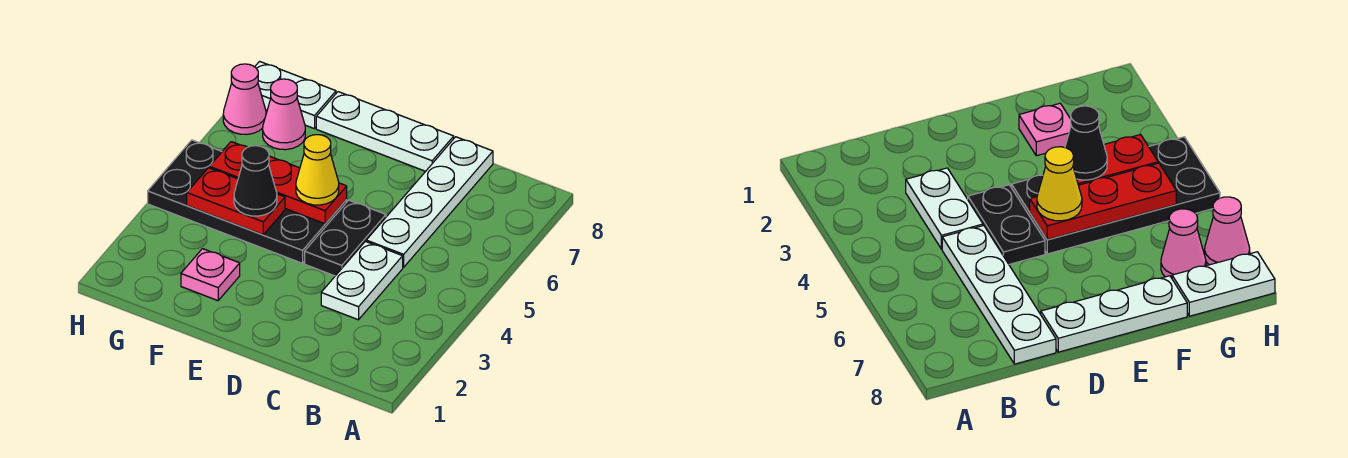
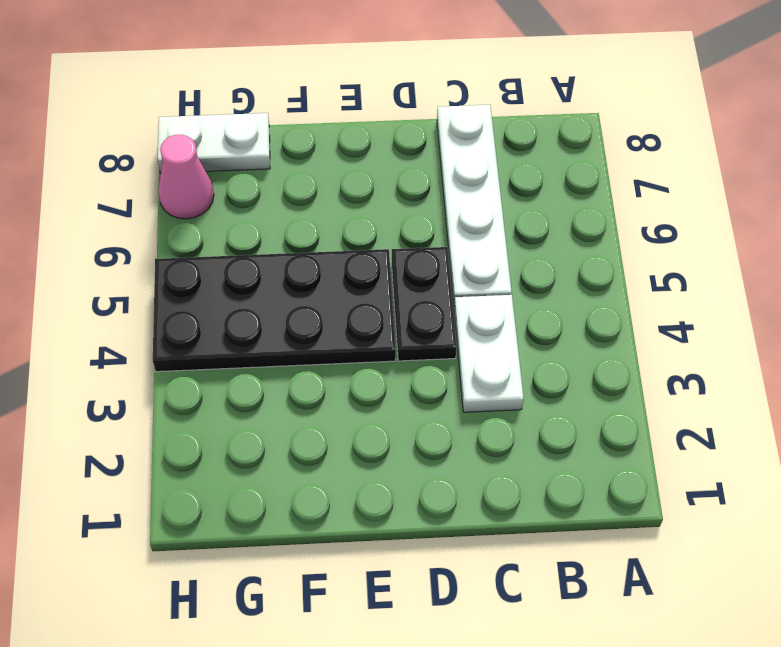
none -> white plate D8:F8 level 1
none -> pink plate F2 level 1
none -> pink cone G7 level 1

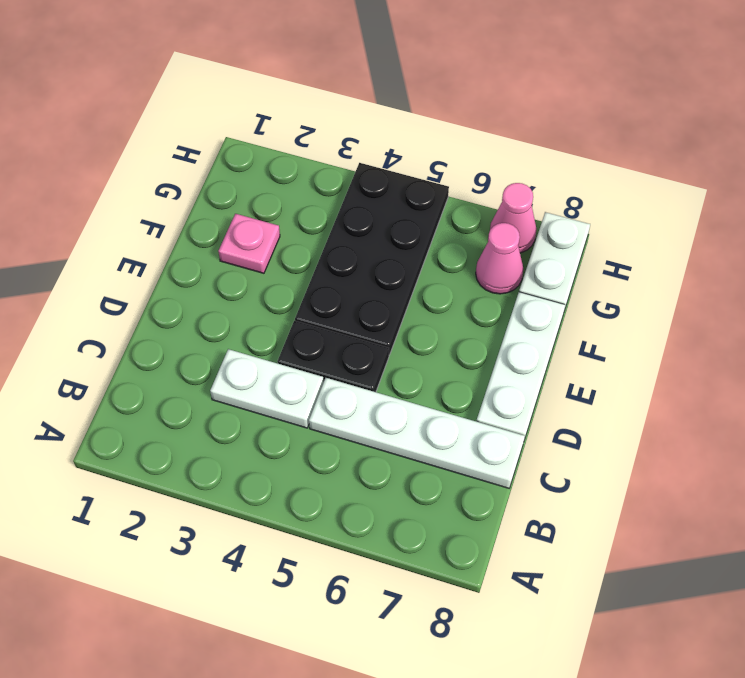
none -> red plate E5:G5 level 2
none -> red plate F4:G4 level 2
none -> yellow cone E5 level 3

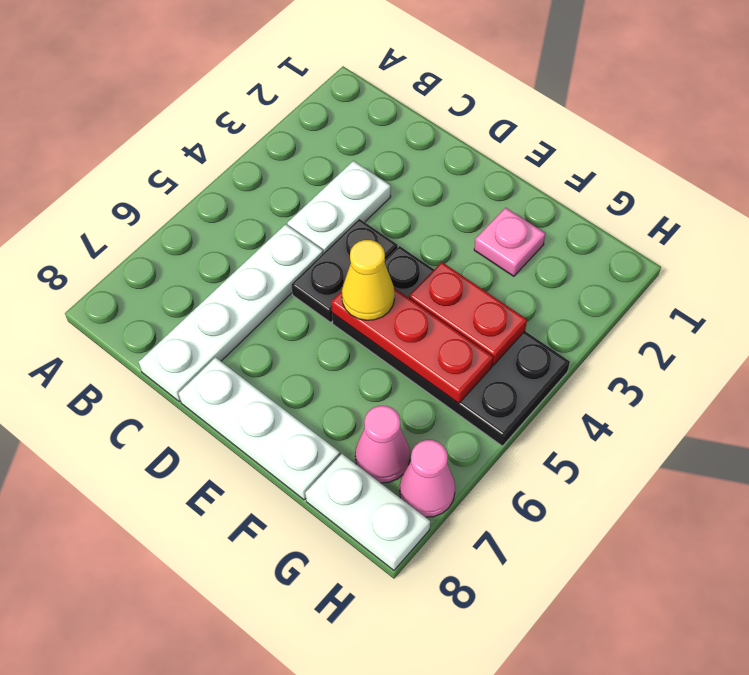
none -> black cone F4 level 3

